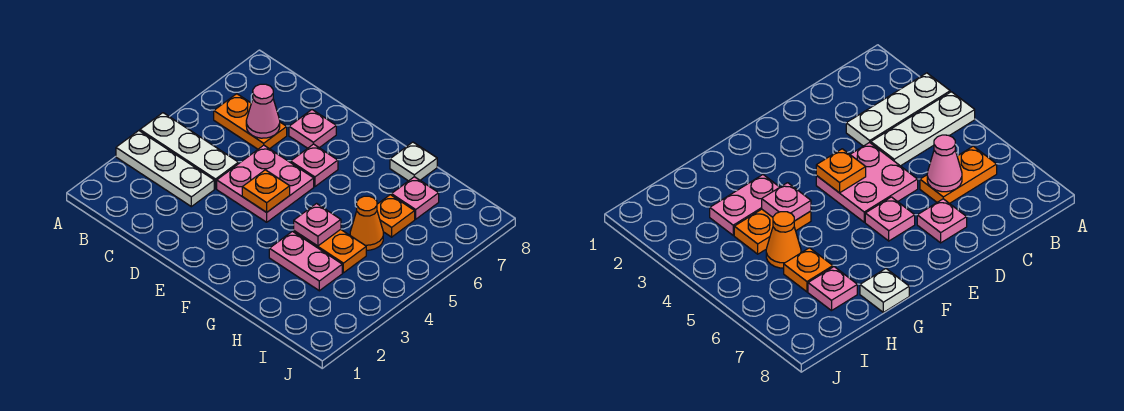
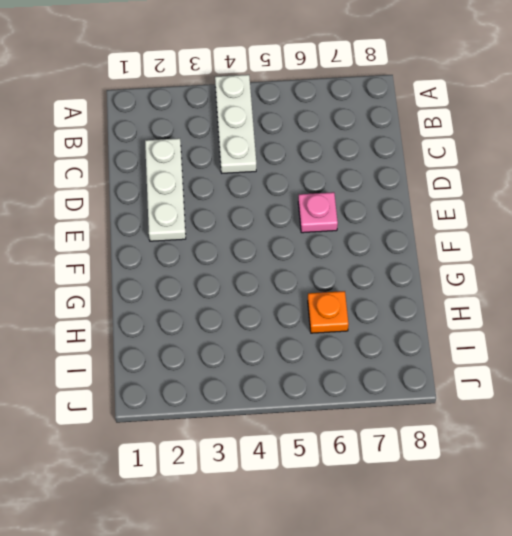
white plate C2:E2 level 1 -> white plate A3:C3 level 1
none -> orange plate B6:C6 level 1
none -> pink plate D4:E5 level 1
none -> pink plate D7 level 1

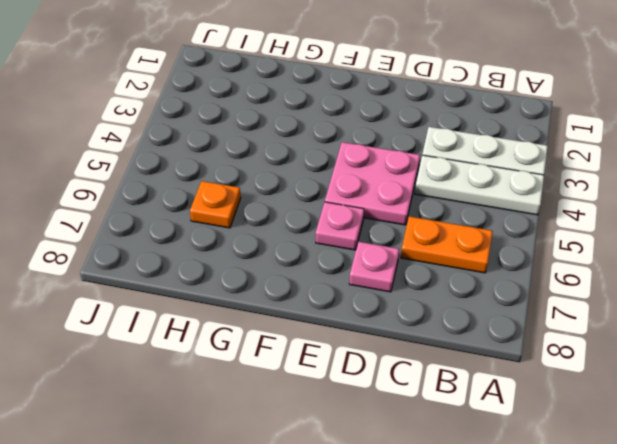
none -> pink plate G3:H3 level 1
none -> orange plate G4:H4 level 1
none -> white plate G8 level 1

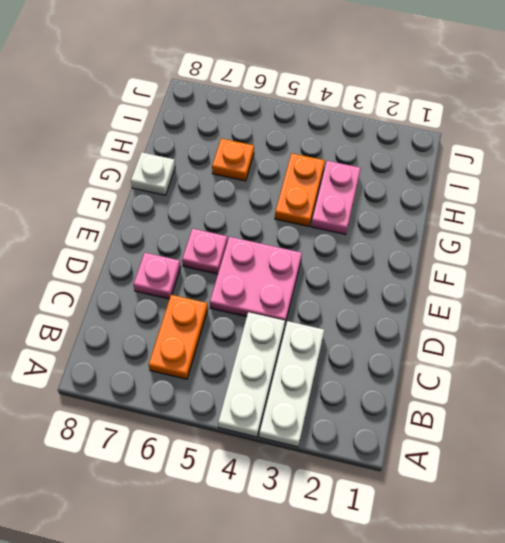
none -> orange cone H5 level 1
none -> pink plate H7 level 1
none -> pink cone C6 level 2

